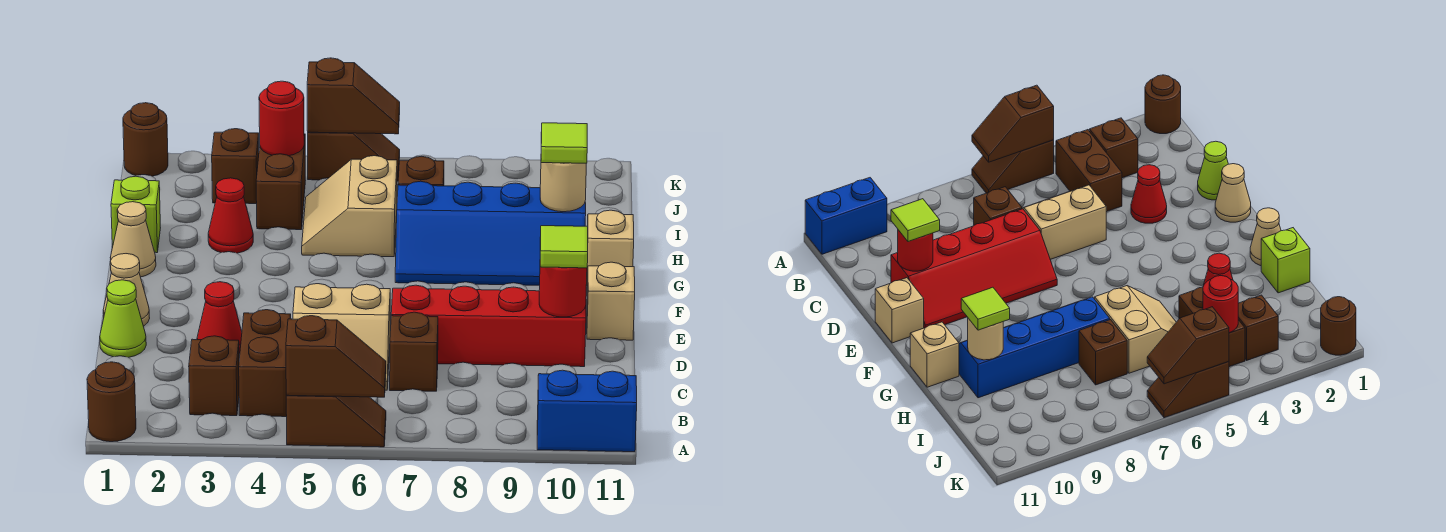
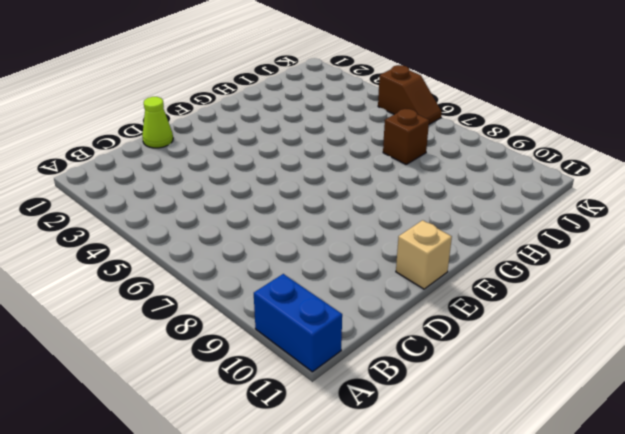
none -> brown round brick A1 level 1
none -> brown slope A5:A6 level 1 top 5
none -> brown brick B3 level 1
none -> brown brick B4:C4 level 1

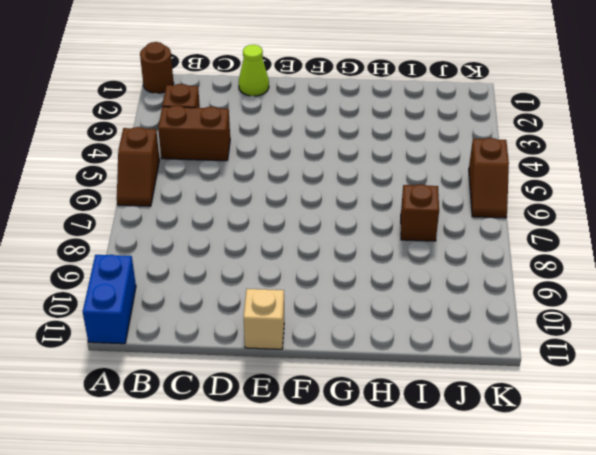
none -> tan slope C5:D6 level 1 top D
none -> brown brick C7 level 1
none -> red cone D3 level 1
none -> red slope D7:E10 level 1 top D

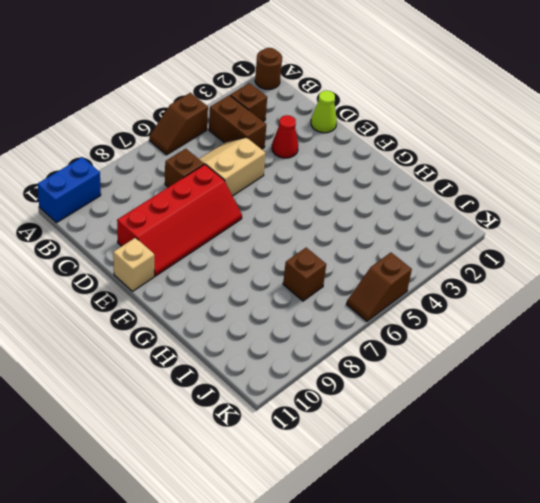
none -> tan cone E1 level 1
none -> tan cone G1 level 1
none -> blue slope G7:H10 level 1 top H
none -> tan brick G11 level 1

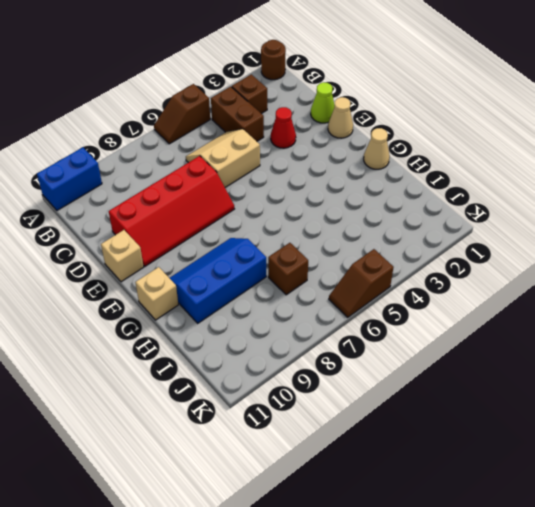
blue slope G8:H10 level 1 top H -> blue slope G7:H10 level 1 top H
none -> brown brick C7 level 1
none -> lime brick H1 level 1
none -> red cone H3 level 1
none -> tan slope H5:I6 level 1 top 6

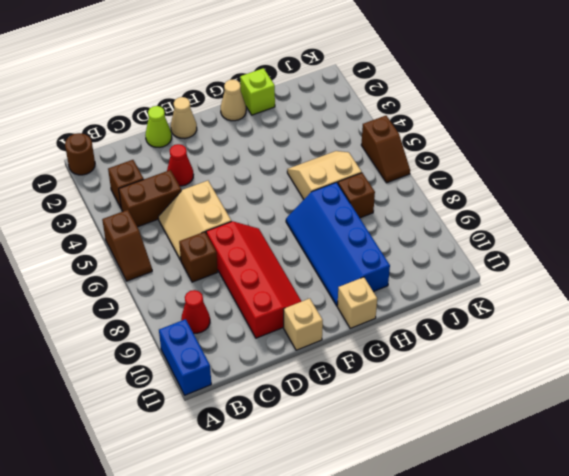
red cone B9 level 1 -> red cone H3 level 1
none -> brown brick I4:J4 level 1
none -> brown brick J3 level 1
none -> brown round brick K1 level 1
none -> brown slope A5:A6 level 2 top 5

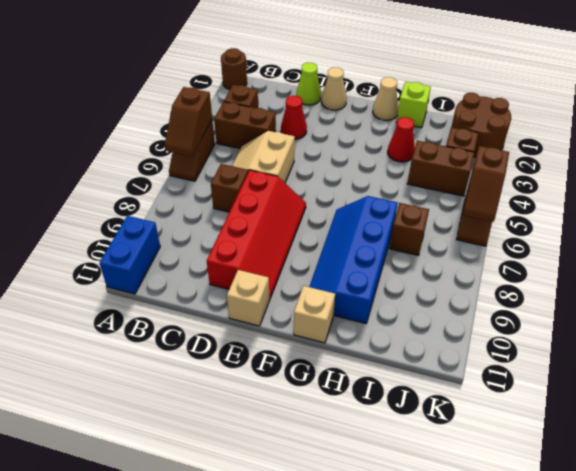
brown round brick J1:K2 level 1 -> brown round brick K1 level 1
none -> tan slope H5:I6 level 1 top 6
none -> red round brick D10 level 2
none -> tan round brick H10 level 2
none -> red round brick J4 level 2

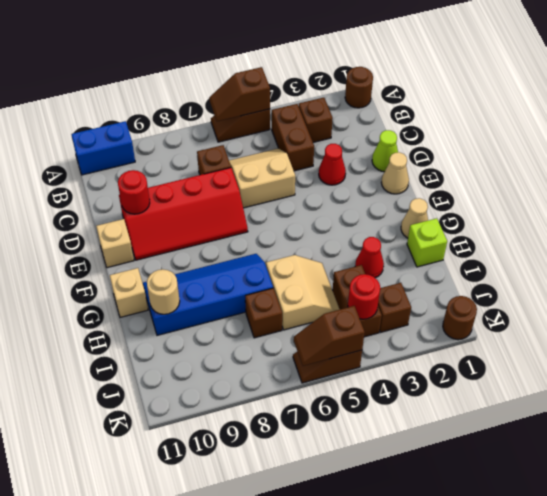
none -> lime tile D10 level 3
none -> lime tile H10 level 3

